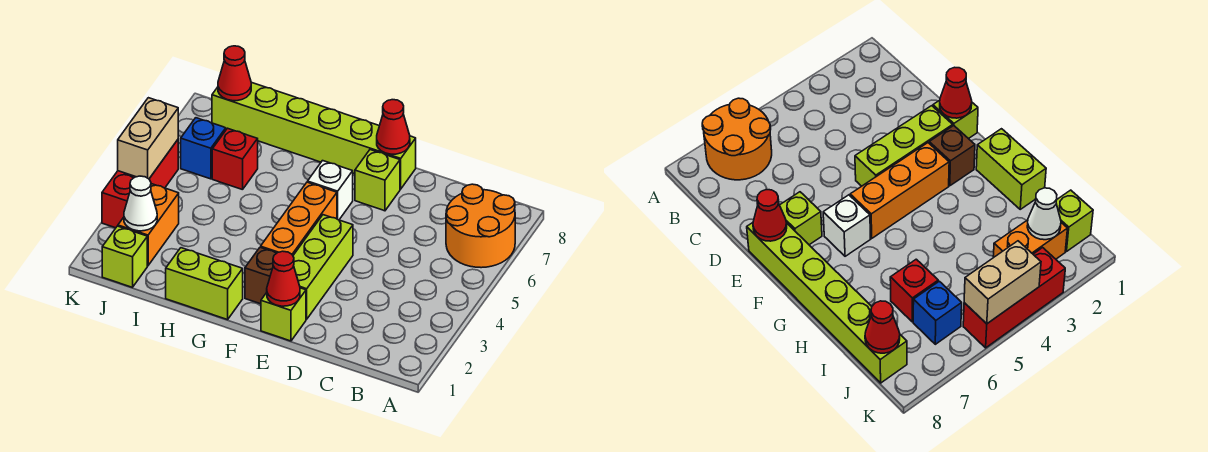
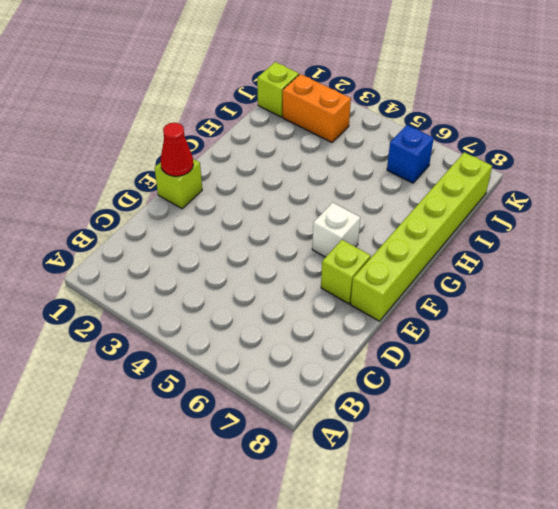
none -> orange round brick A6:B7 level 1
none -> lime brick E2:E4 level 1
none -> brown brick F2 level 1

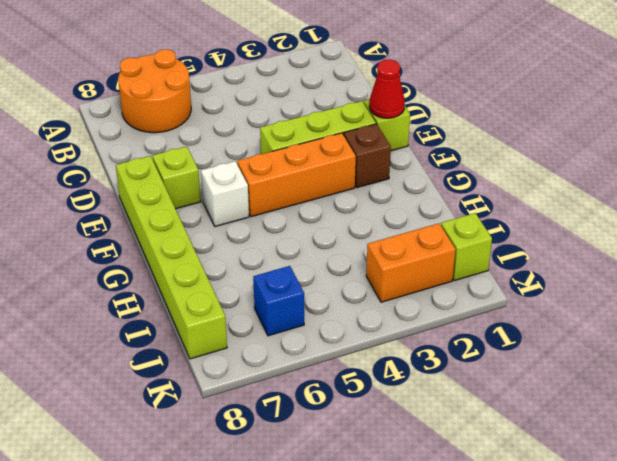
none -> lime brick G1:H1 level 1
none -> red brick I6 level 1
none -> red brick K3:K5 level 1

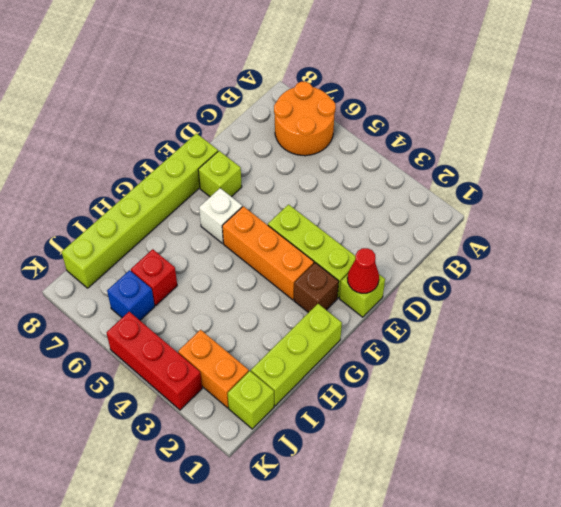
lime brick G1:I1 level 1 -> lime brick G1:H1 level 1
none -> red cone E8 level 2
none -> white cone J2 level 2
none -> red cone J8 level 2

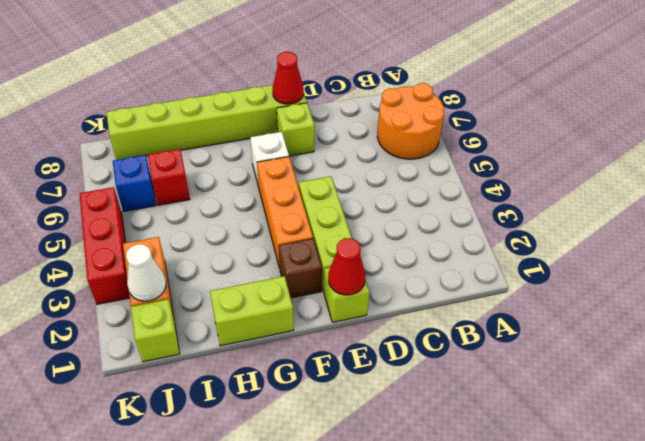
none -> red cone J8 level 2
none -> tan brick K4:K5 level 2

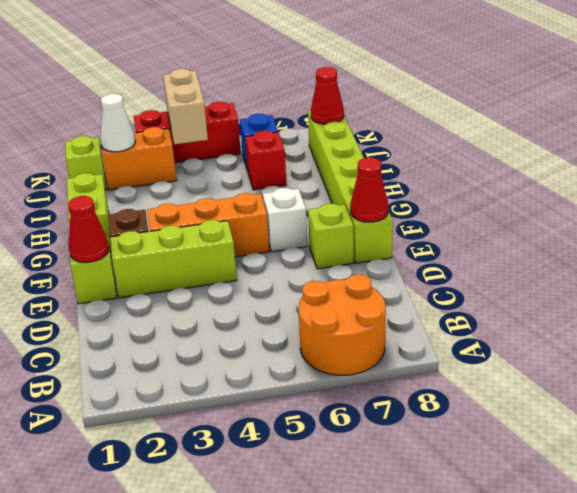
tan brick J4:K4 level 2 -> tan brick K4:K5 level 2

